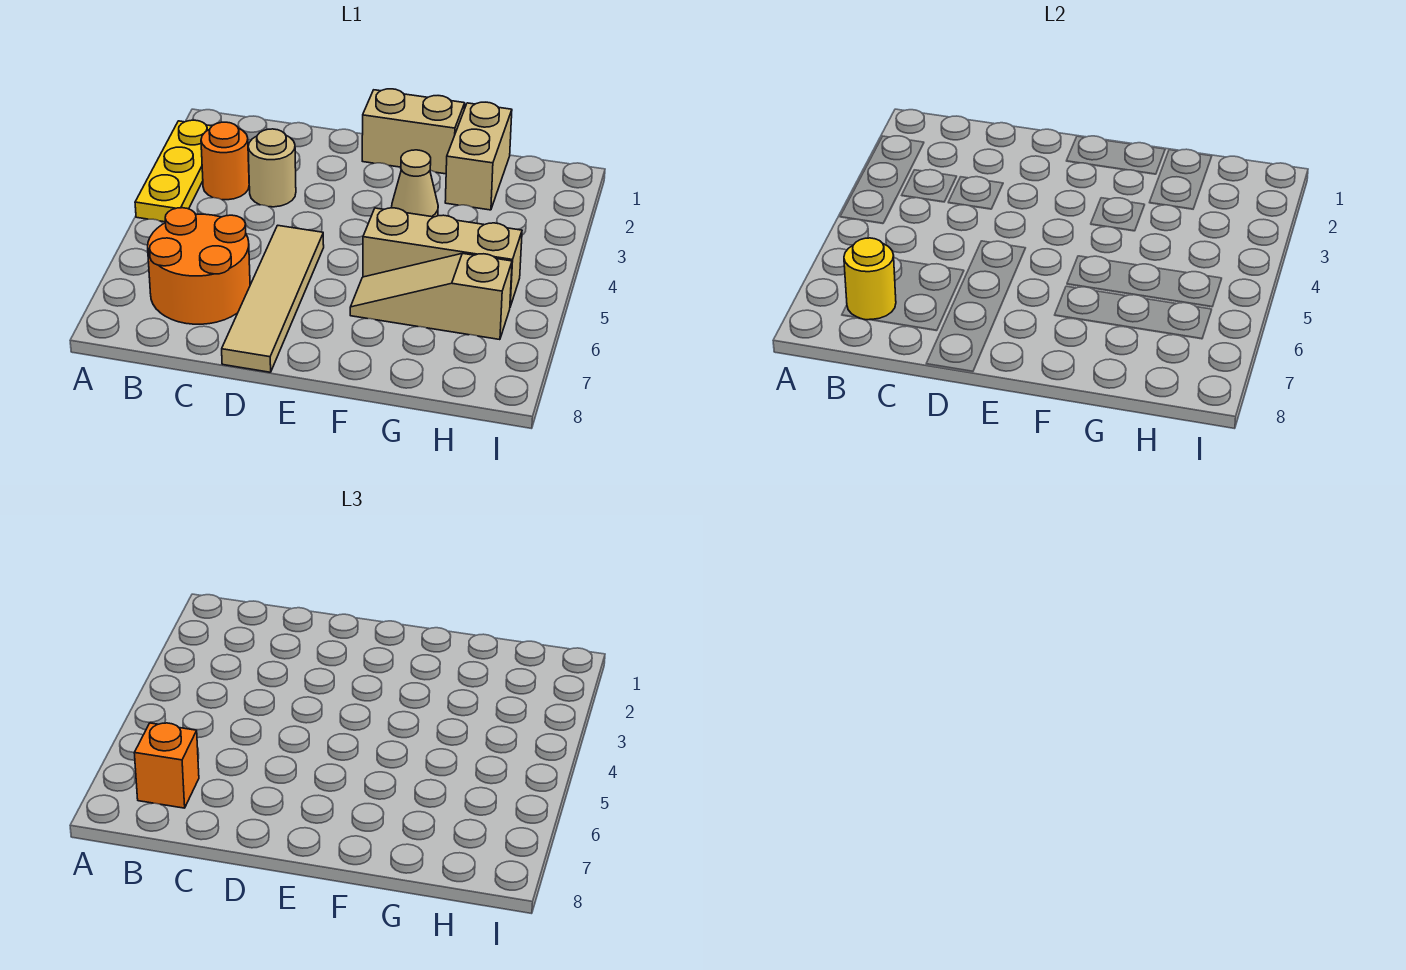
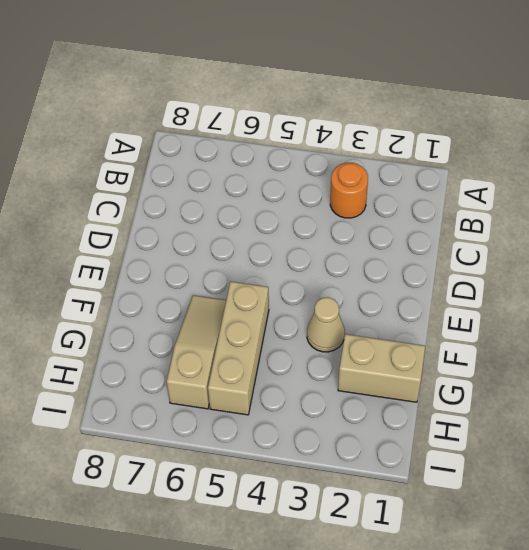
none -> yellow plate A2:A4 level 1
none -> orange round brick B6:C7 level 1
none -> tan round brick C3 level 1

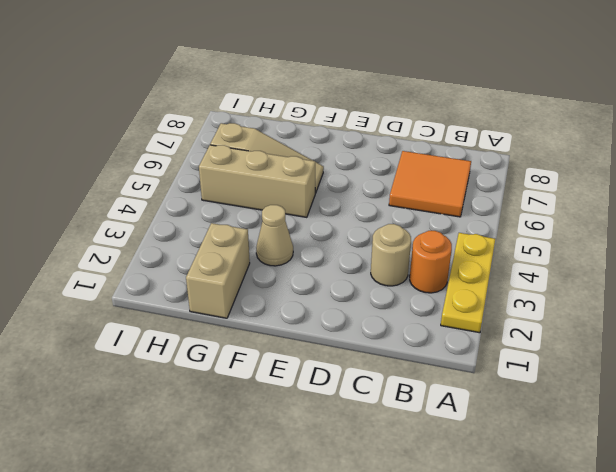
orange tile B6:C7 level 1 -> orange round brick B6:C7 level 1
none -> tan tile D5:D8 level 1
none -> tan brick E1:F1 level 1
none -> yellow round brick B7 level 2

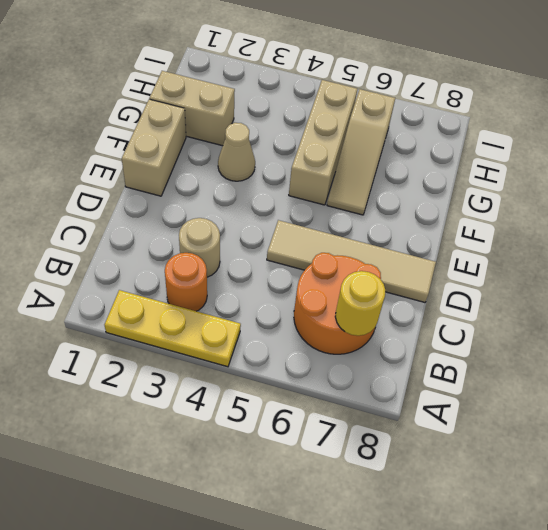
none -> orange brick B7 level 3

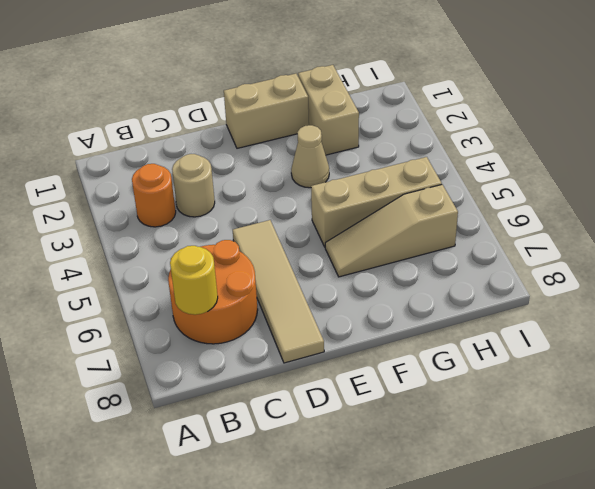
none -> yellow plate A2:A4 level 1
none -> orange brick B7 level 3

